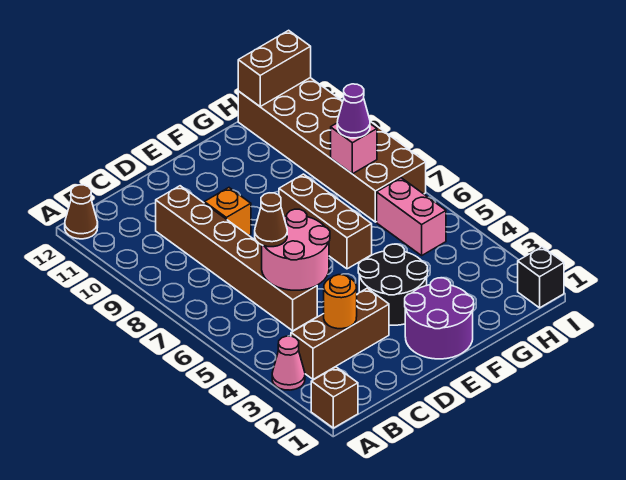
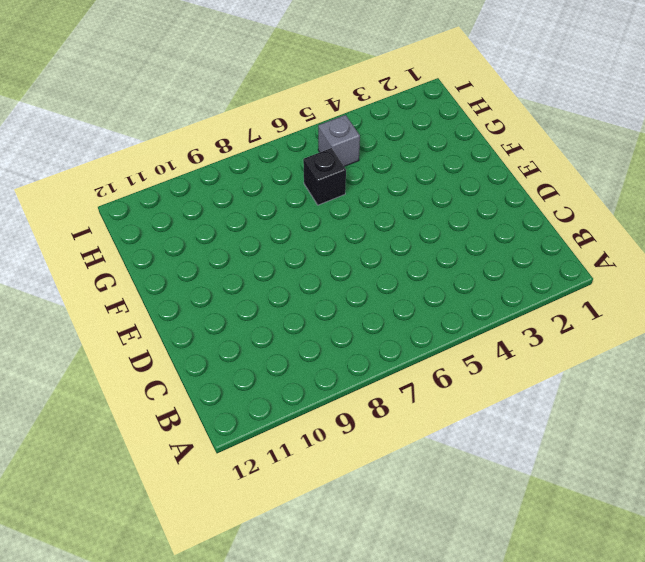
black brick G6 level 1 -> black brick I1 level 1
grey brick H5 level 1 -> pink brick H5:H6 level 1
none -> brown brick A1 level 1
none -> pink cone A3 level 1
none -> brown cone A12 level 1

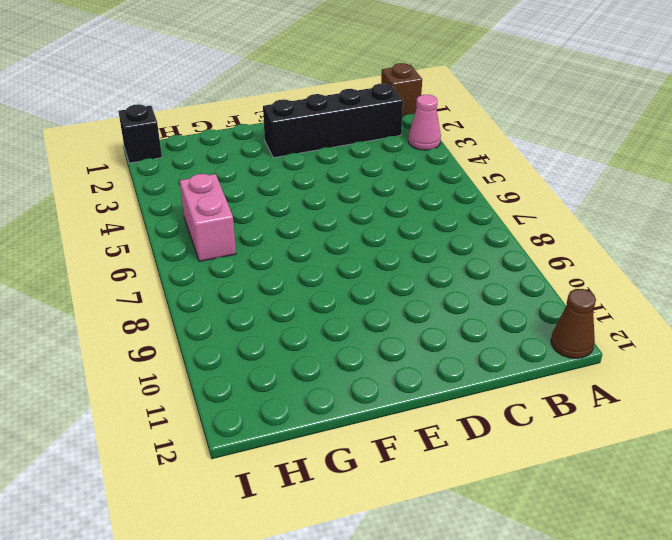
black brick B2:E2 level 1 -> purple round brick E1:F2 level 1
none -> brown brick B3:D3 level 1
none -> brown brick C5:C10 level 1
none -> orange brick D9 level 1

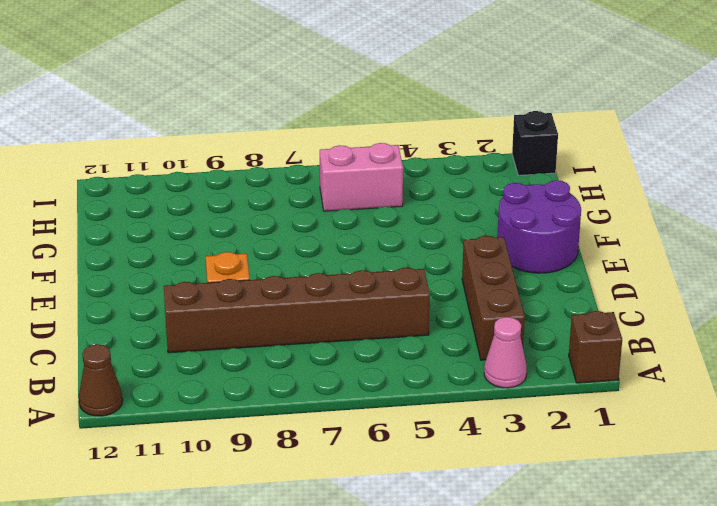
none -> black round brick E3:F4 level 1
none -> brown brick F6:F8 level 1
none -> brown brick H7:I12 level 1

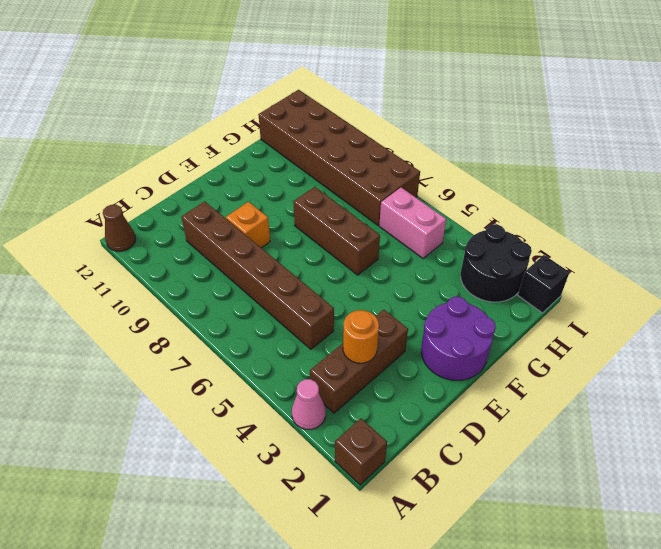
black round brick H2:I3 level 1 -> black round brick E3:F4 level 1
none -> pink round brick C5:D6 level 2
none -> pink brick H8 level 2
none -> brown brick H12:I12 level 2

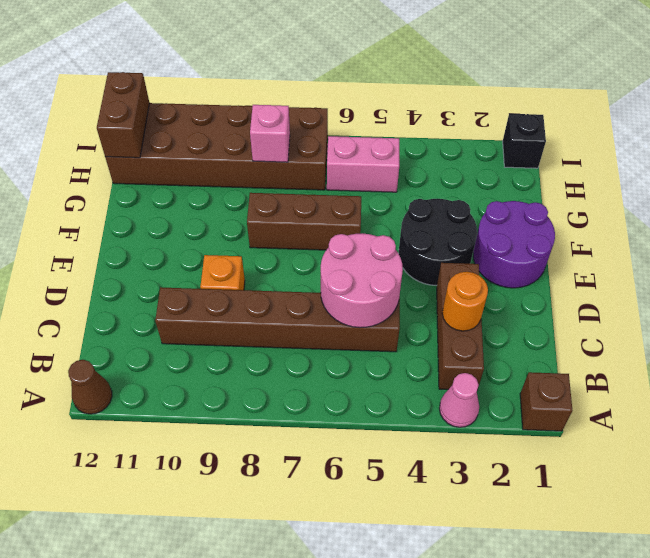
none -> brown cone C6 level 3
none -> purple cone H8 level 3

